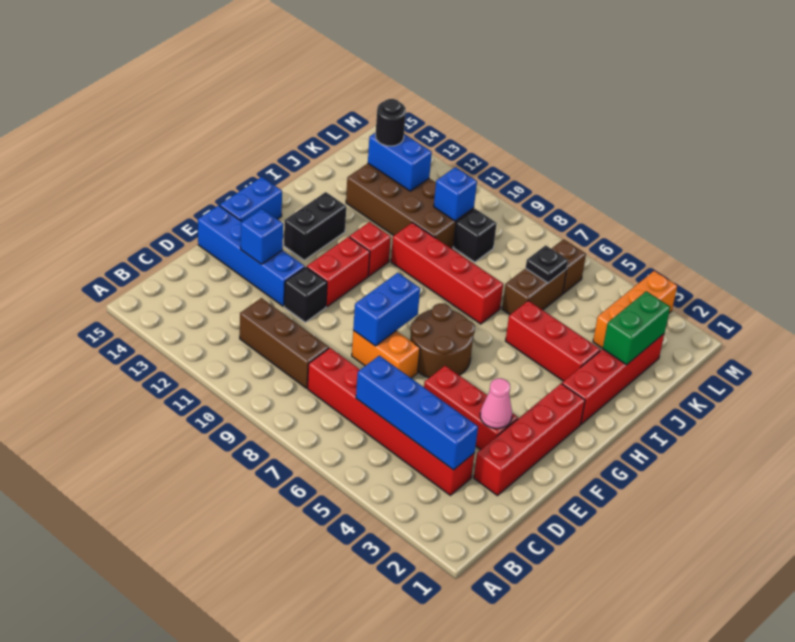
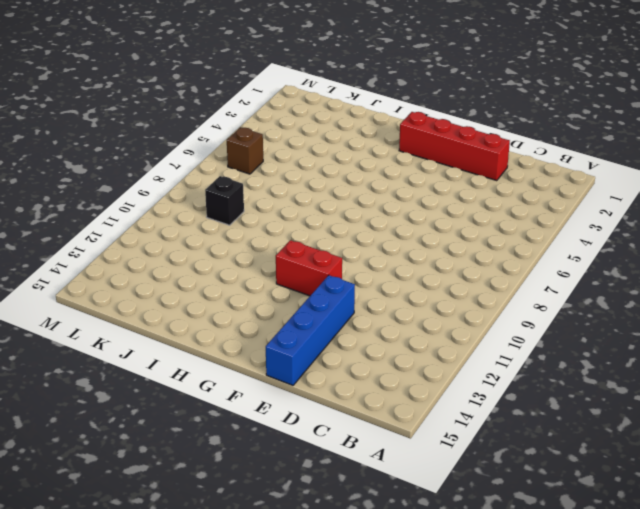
none -> red brick C3:C8 level 1
none -> brown brick C9:C11 level 1
none -> red brick E3:E5 level 1

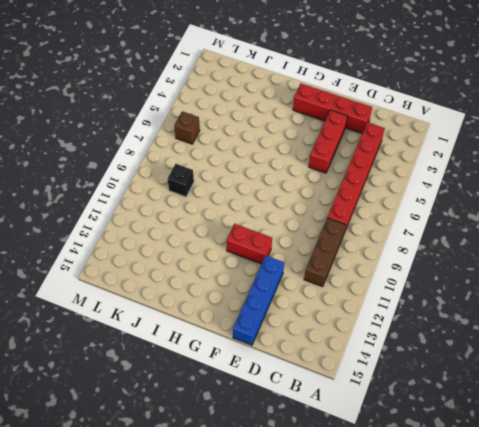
none -> orange brick E7:E8 level 1
none -> black brick E11 level 1
none -> brown round brick F6:G7 level 1

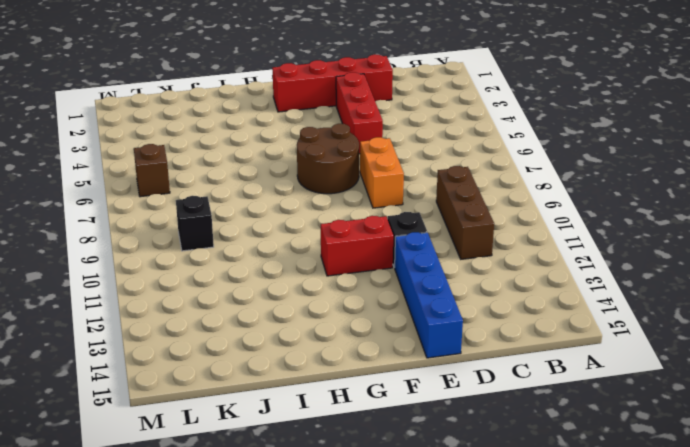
none -> red brick C3:C8 level 1
none -> blue brick F15:G15 level 1
none -> black brick G13:H13 level 1

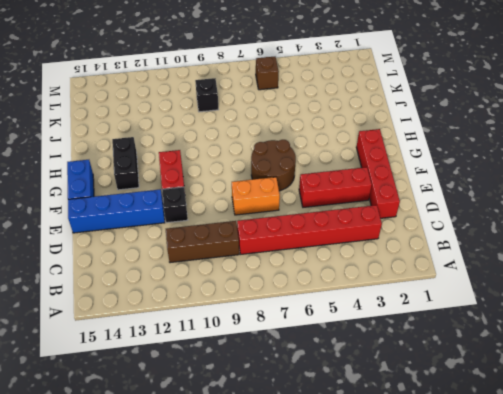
none -> red brick H2:K2 level 1
none -> red brick H11 level 1
none -> red brick I3:I5 level 1

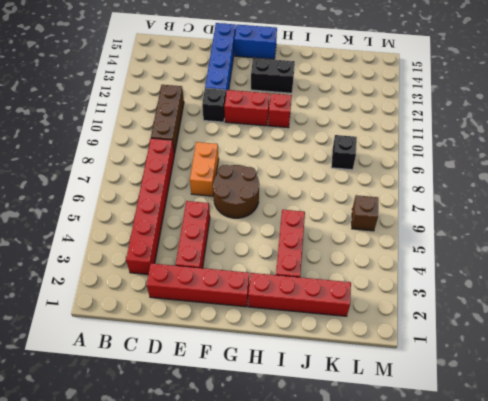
none -> red brick I7:I10 level 1
none -> brown brick J6:K6 level 1
none -> brown brick J10:K13 level 1

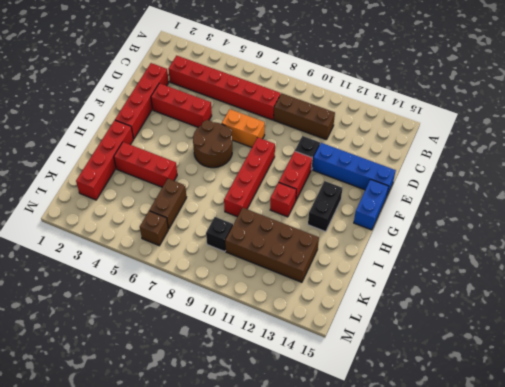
red brick F9:I9 level 1 -> red brick I7:I10 level 1
none -> orange brick K3:M3 level 1
none -> blue brick C3:C6 level 2
none -> pink cone E3 level 2

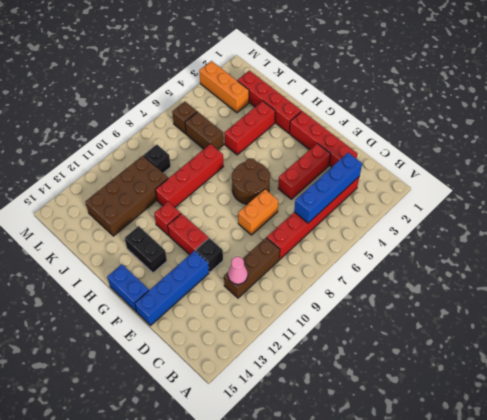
pink cone C11 level 2 -> pink cone E3 level 2
none -> blue brick E8:F8 level 2
none -> blue brick E13 level 2
none -> green brick J2:K2 level 2

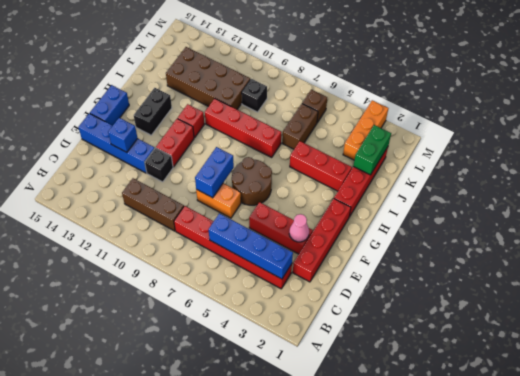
none -> black plate K6 level 2
none -> blue brick K10 level 2
none -> blue brick K12:K13 level 2

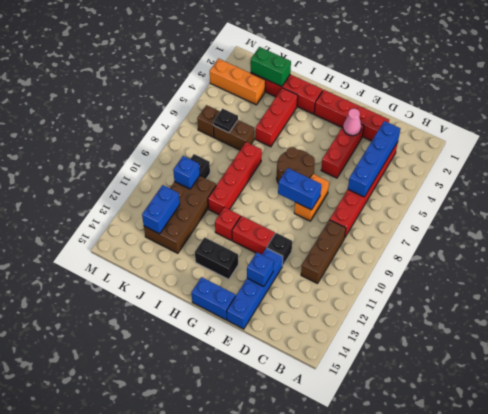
none -> black round brick K13 level 3

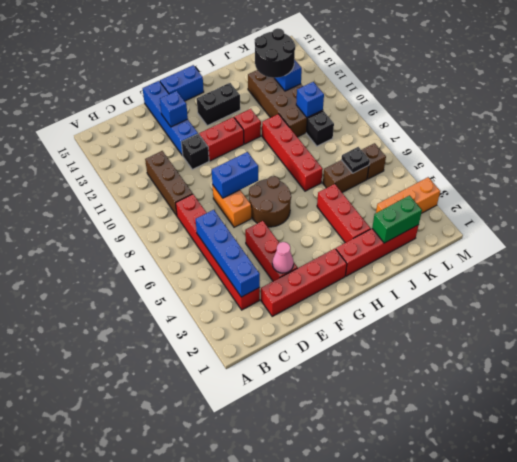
black round brick J12:K13 level 3 -> black round brick K13 level 3

